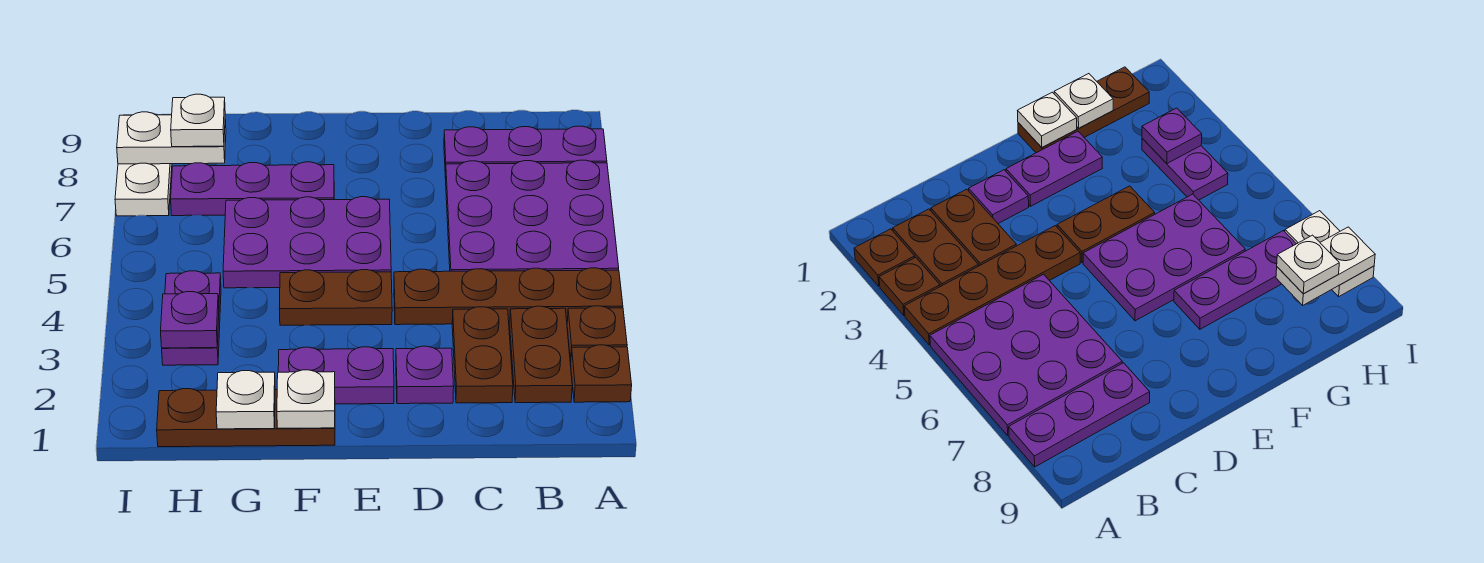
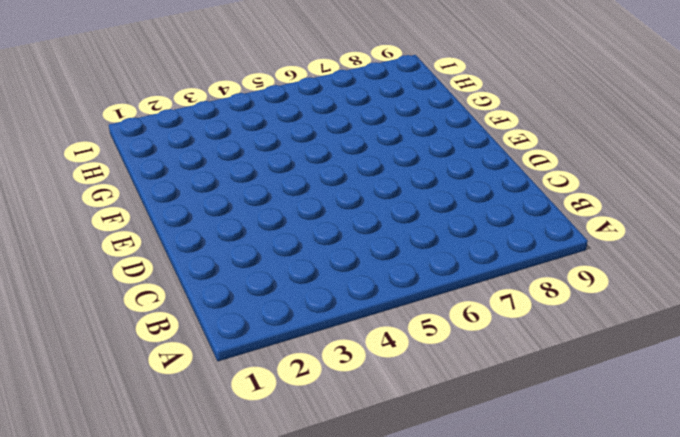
none -> brown plate A2 level 1
none -> brown plate A3 level 1
none -> brown plate A4:D4 level 1

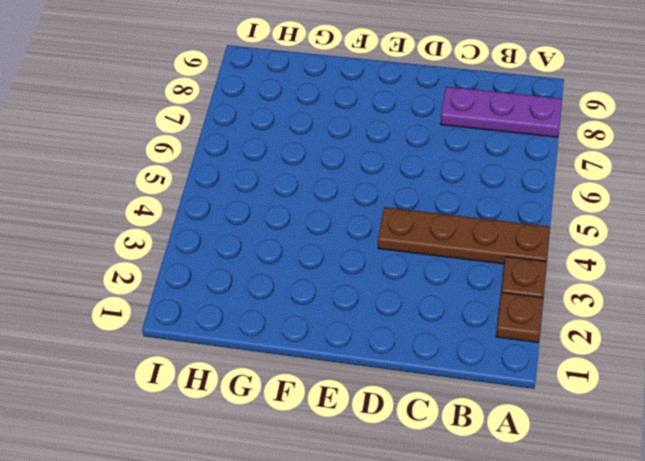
none -> purple plate A5:C7 level 1
none -> brown plate B2:B3 level 1
none -> brown plate C2:C3 level 1

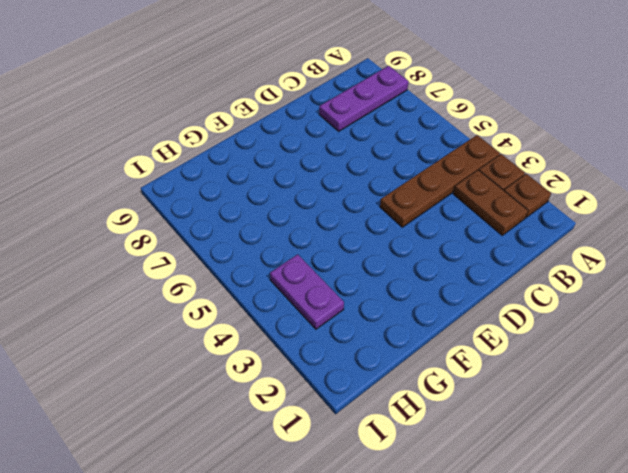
none -> purple plate A5:C7 level 1
none -> brown plate C2:C3 level 1
none -> purple plate D2 level 1

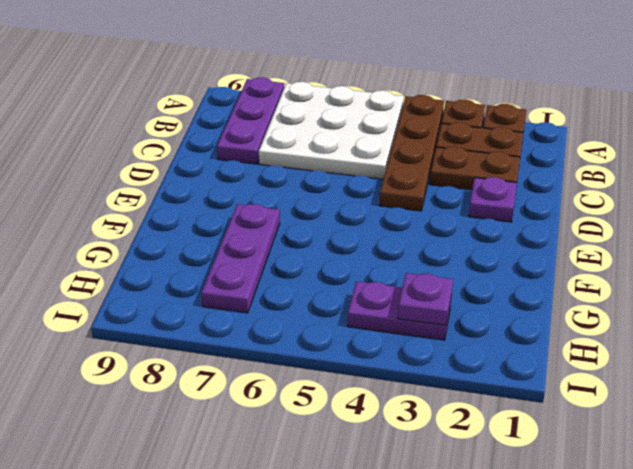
white plate A5:C7 level 1 -> purple plate A5:C7 level 1
none -> purple plate E2:F2 level 1
none -> brown plate E4:F4 level 1
none -> purple plate E5:G6 level 1

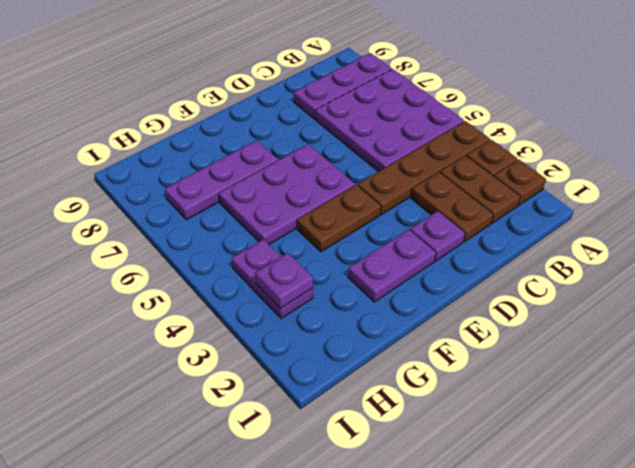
none -> brown plate F1:H1 level 1
none -> white plate I7:I8 level 1
none -> white plate F1 level 2

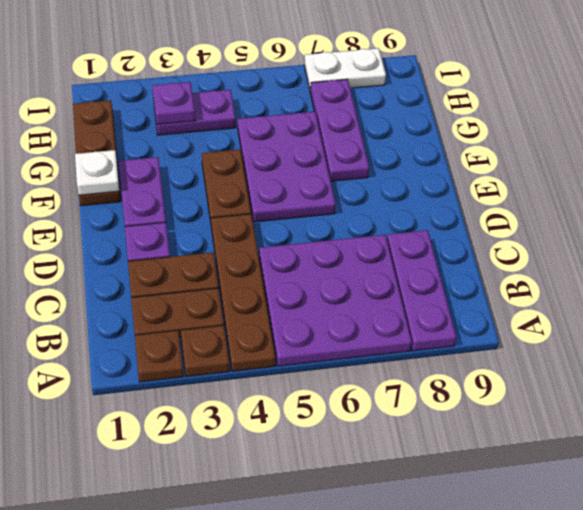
none -> white plate G1 level 2
none -> white plate H8:I8 level 2
none -> white plate H8 level 3

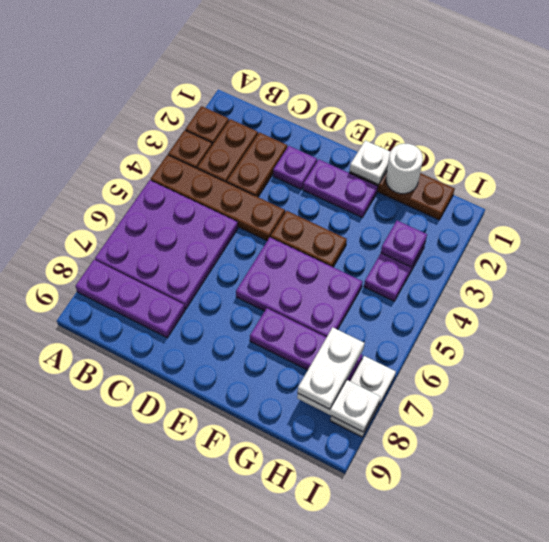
white round brick G1 level 2 -> white plate G1 level 2
white plate H7:H8 level 3 -> white plate H8 level 3

